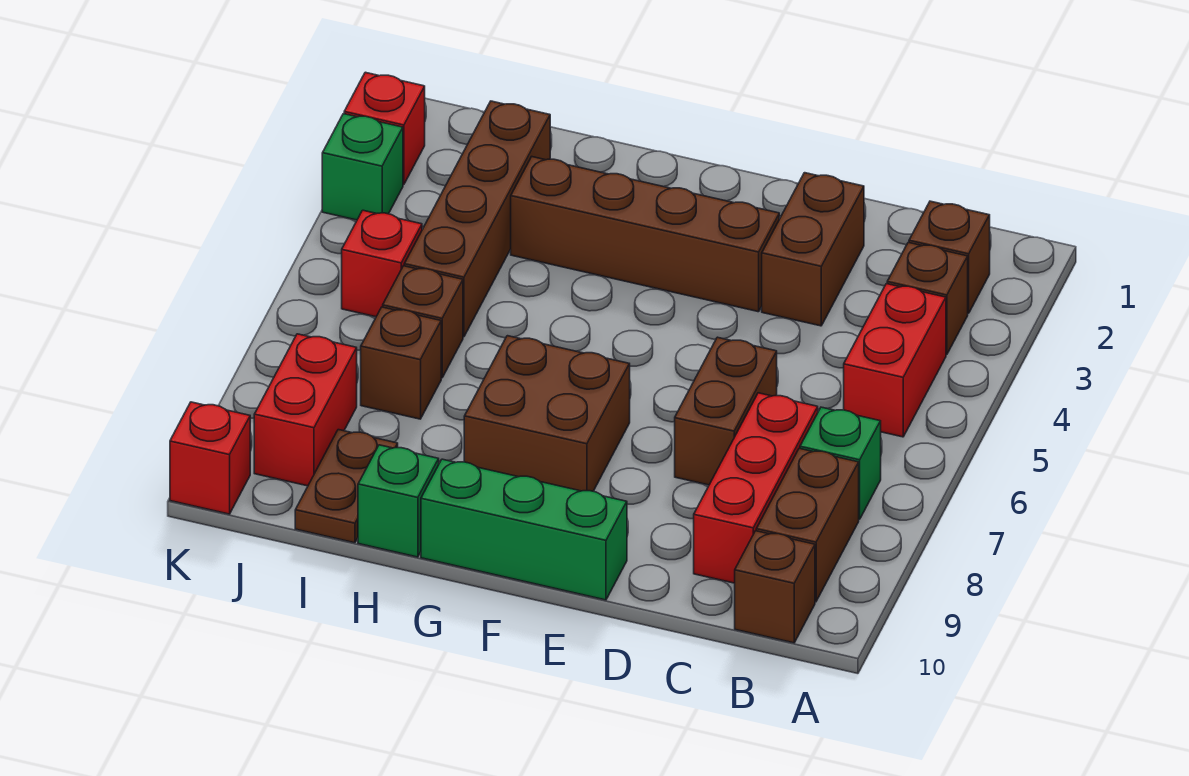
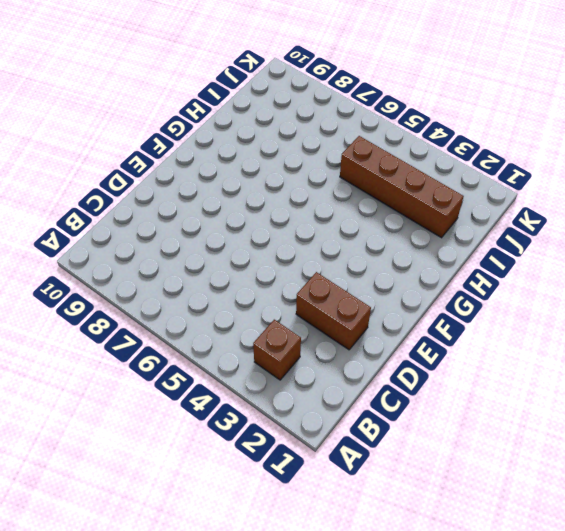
none -> brown brick B2 level 1
none -> red brick B4:B5 level 1
none -> green brick B7 level 1

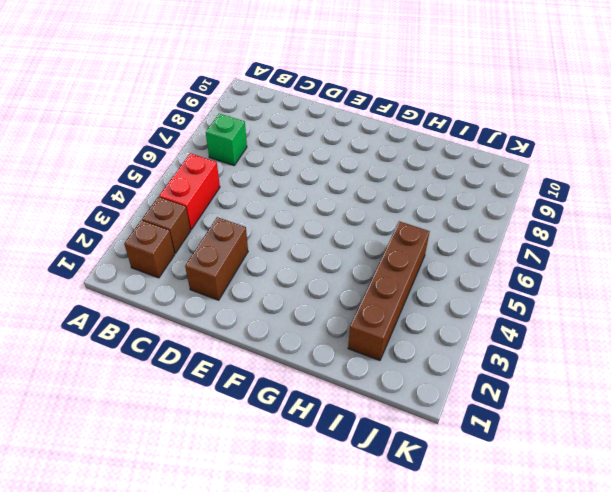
none -> brown brick B8:B9 level 1
none -> brown brick B10 level 1
none -> red brick C7:C9 level 1

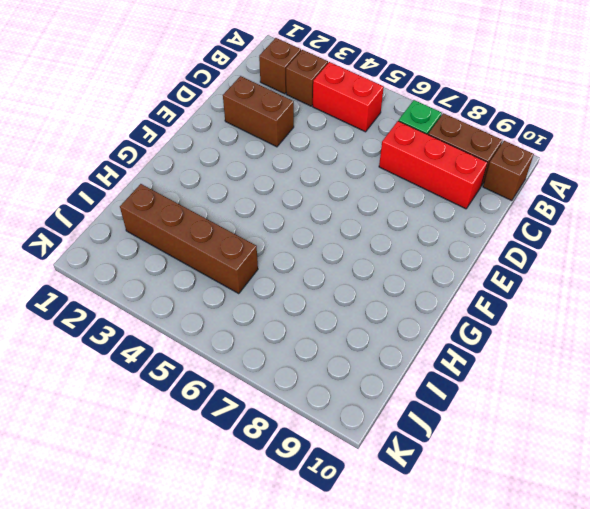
none -> brown brick D6:D7 level 1
none -> brown brick E3:H3 level 1
none -> green brick E10:G10 level 1

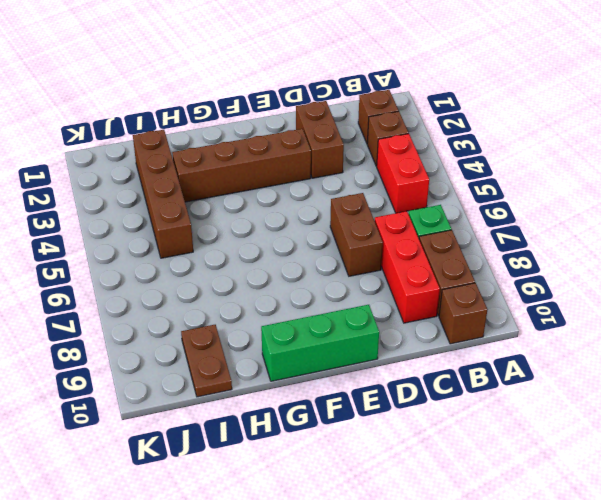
none -> brown brick F7:G8 level 1
none -> green brick H10 level 1
none -> brown brick I6 level 1

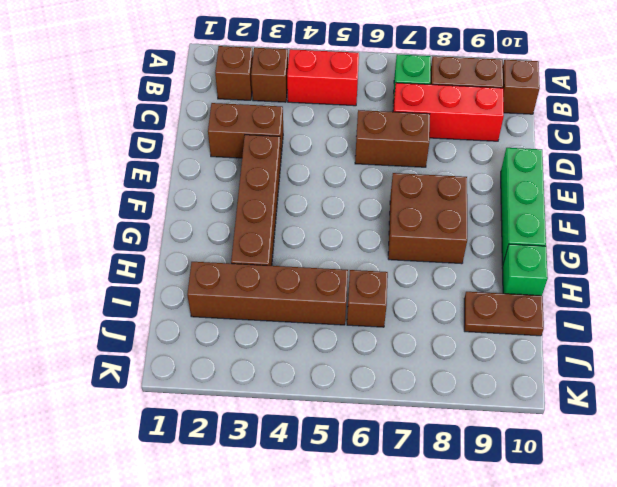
none -> brown brick I7 level 1
none -> red brick J5 level 1
none -> red brick J8:J9 level 1

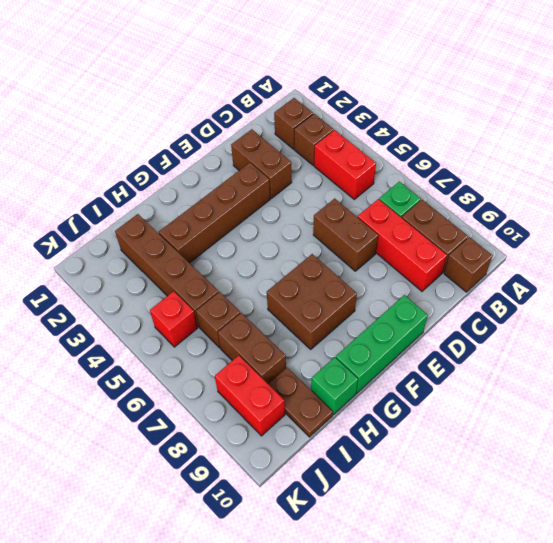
brown brick I7:I8 level 1 -> brown brick I7 level 1
none -> red brick K2 level 1
none -> green brick K3 level 1
none -> red brick K10 level 1

